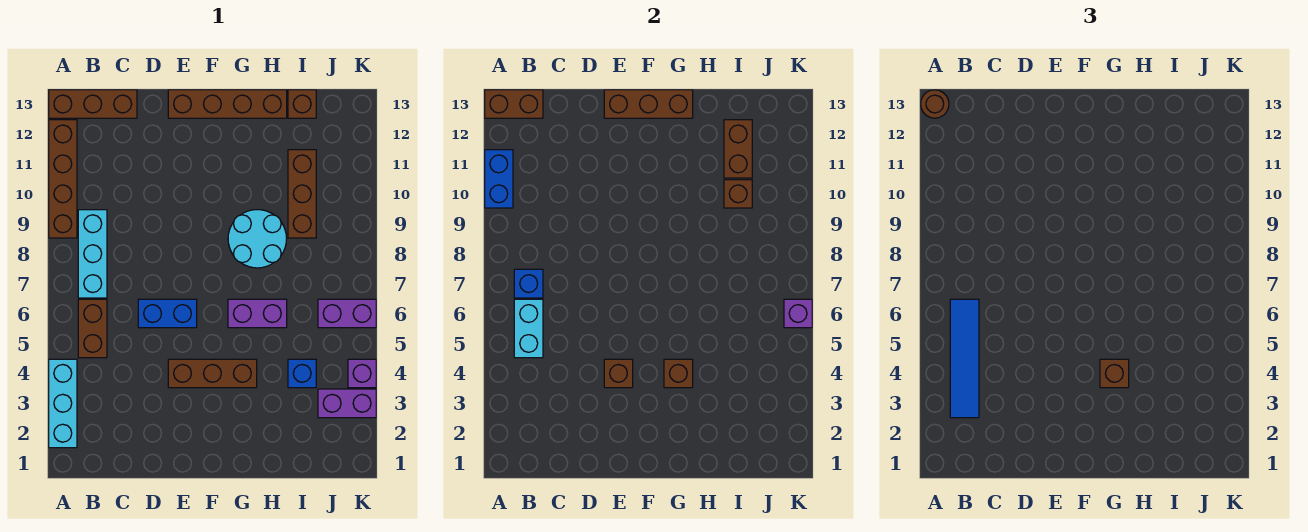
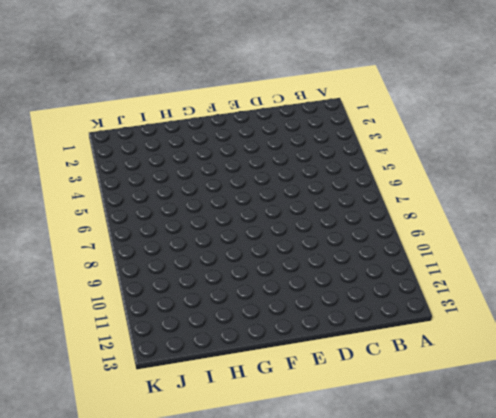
none -> cyan brick A2:A4 level 1
none -> brown brick A9:A12 level 1
none -> brown brick A13:C13 level 1

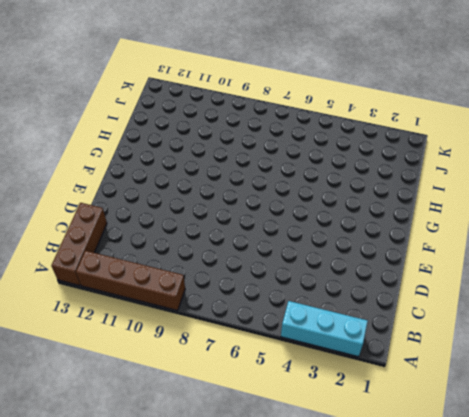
none -> brown brick B5:B6 level 1
none -> cyan brick B7:B9 level 1
none -> blue brick D6:E6 level 1

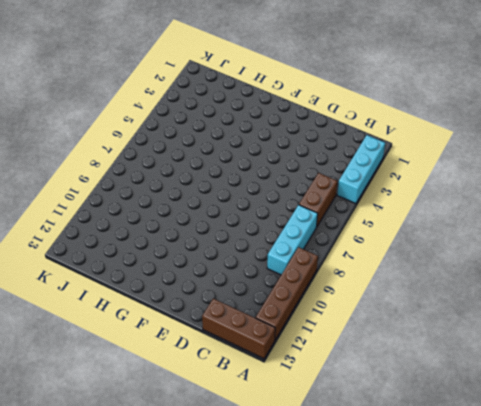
none -> blue brick D6:E6 level 1
none -> brown brick E4:G4 level 1
none -> brown brick E13:H13 level 1

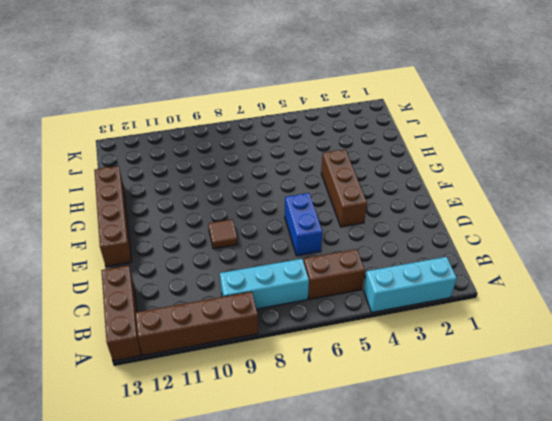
brown tile E9 level 1 -> none
none -> purple brick G6:H6 level 1
none -> cyan round brick G8:H9 level 1
none -> blue brick I4 level 1

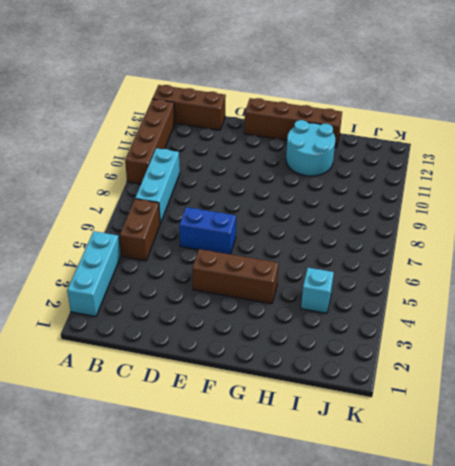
cyan round brick G11:H12 level 1 -> cyan round brick G8:H9 level 1
cyan brick I4 level 1 -> blue brick I4 level 1
none -> purple brick G6:H6 level 1
none -> brown brick I9:I11 level 1
none -> brown brick I13 level 1

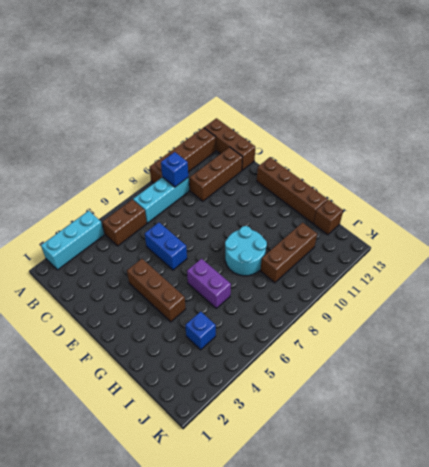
blue brick B9 level 2 -> blue brick B7 level 2
brown brick C10:C12 level 1 -> brown brick E13:G13 level 2
none -> purple brick J3:K3 level 1
none -> purple brick J6:K6 level 1
none -> purple brick K4 level 1

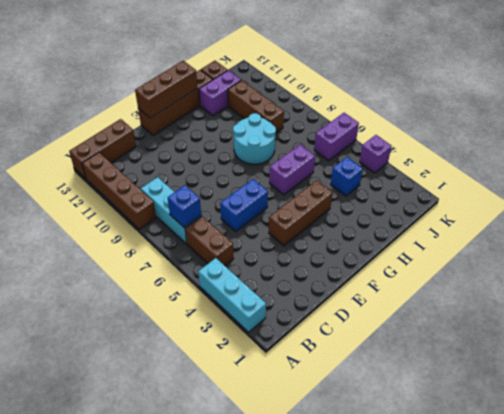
purple brick H12:I12 level 1 -> purple brick J3:K3 level 1
none -> blue brick A10:A11 level 2
none -> brown brick A13:B13 level 2
none -> cyan brick B5:B6 level 2

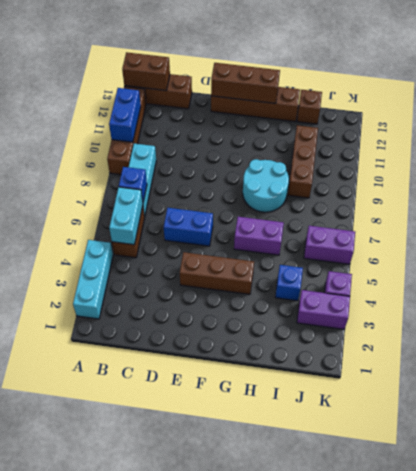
none -> brown brick E4 level 2
none -> brown brick G4 level 2
none -> brown brick I10 level 2

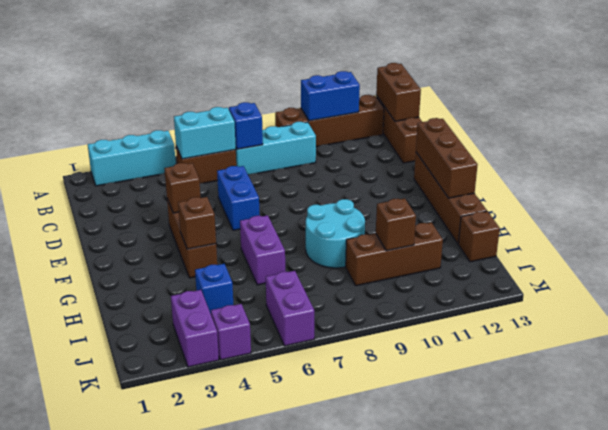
none -> brown brick I11:I12 level 2
none -> purple brick K6 level 2
none -> brown round brick A13 level 3

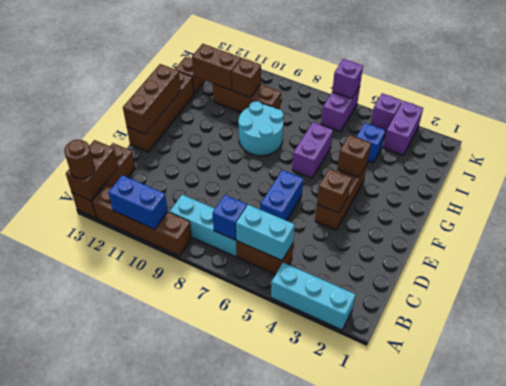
none -> blue tile B3:B6 level 3
none -> brown brick G4 level 3

